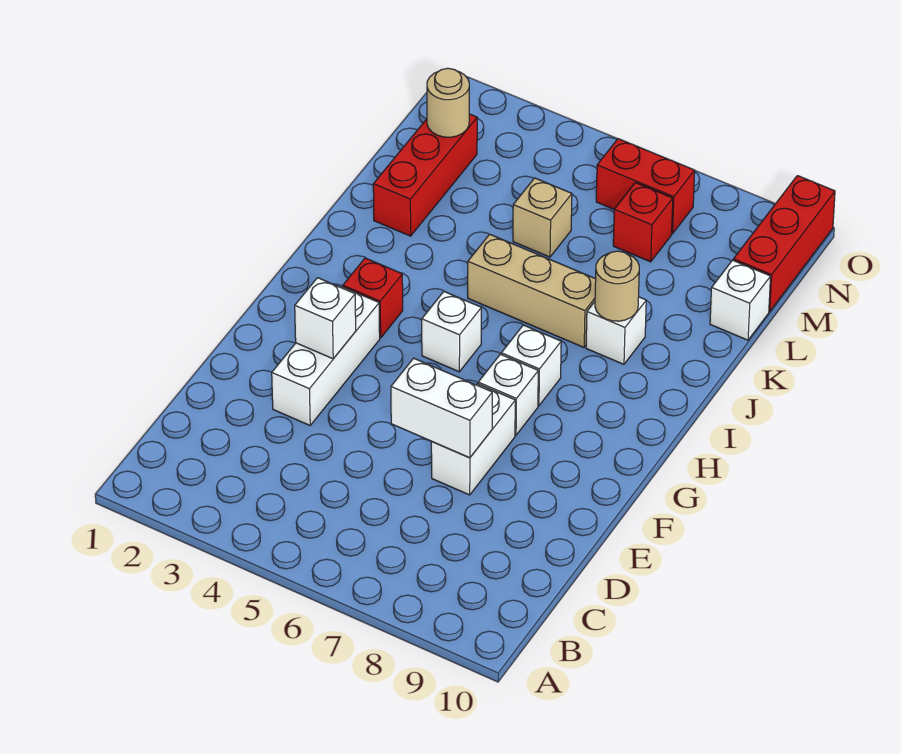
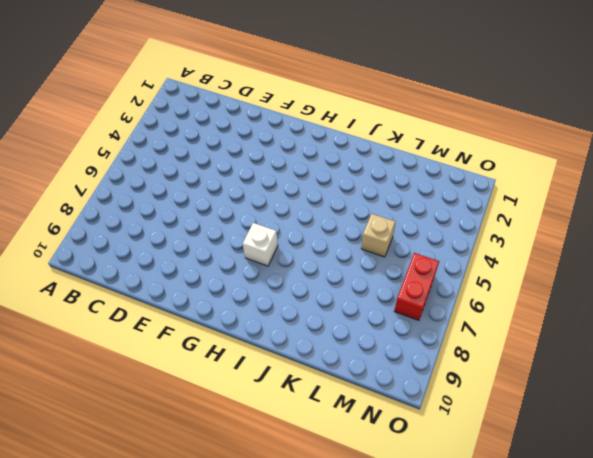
none -> white brick E3:G3 level 1
none -> white brick E7:F7 level 1
none -> white brick G7 level 1

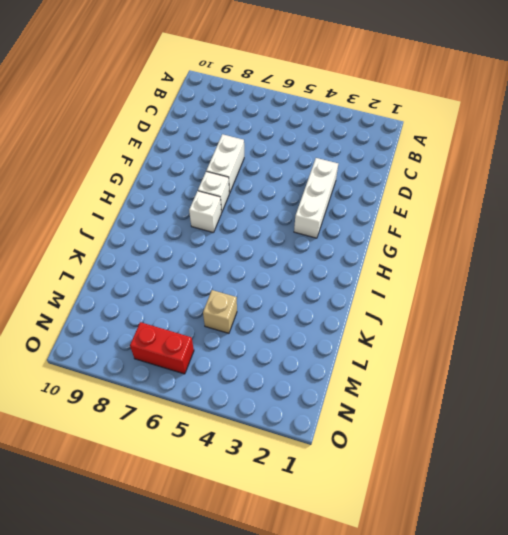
none -> red brick H3 level 1
none -> white brick H5 level 1
none -> tan brick J5:J7 level 1

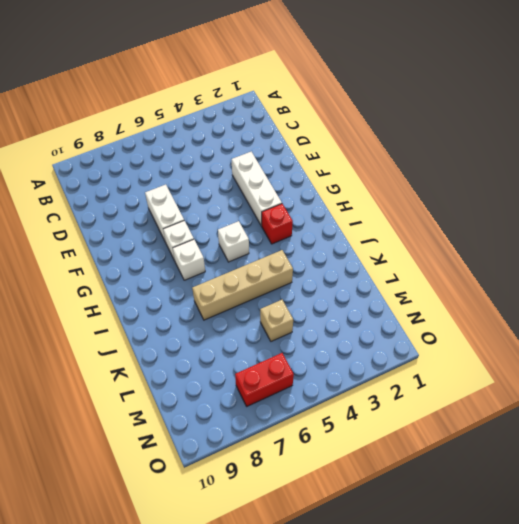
tan brick J4:J7 level 1 -> tan brick J5:J7 level 1
none -> white brick J8 level 1
none -> red brick K2:M2 level 1
none -> white brick L10 level 1

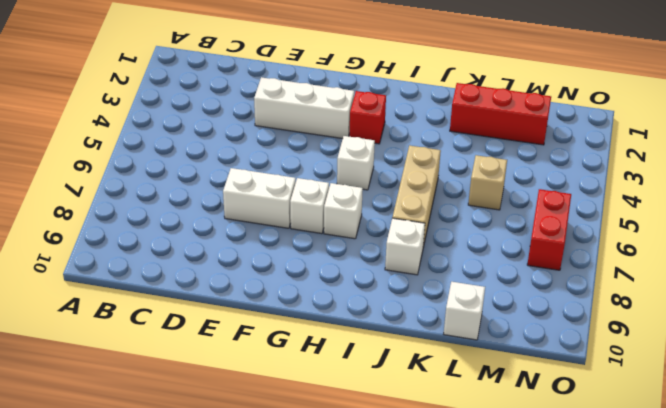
none -> red brick M7 level 1
none -> red brick M10:O10 level 1
none -> white brick E6:E7 level 2

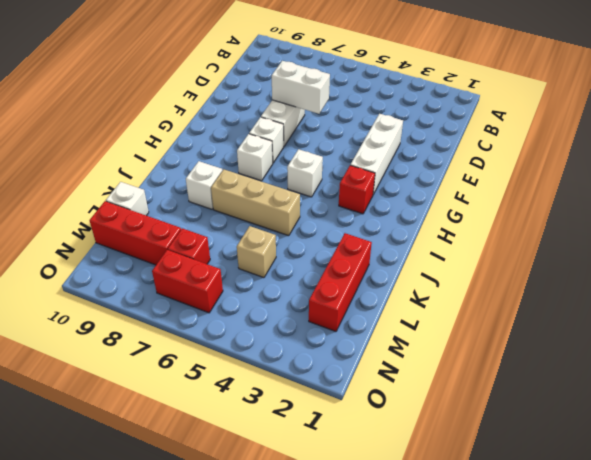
red brick M8:M10 level 1 -> red brick M10:O10 level 1
none -> white brick F3 level 2
none -> tan round brick J8 level 2
none -> tan round brick M2 level 2

